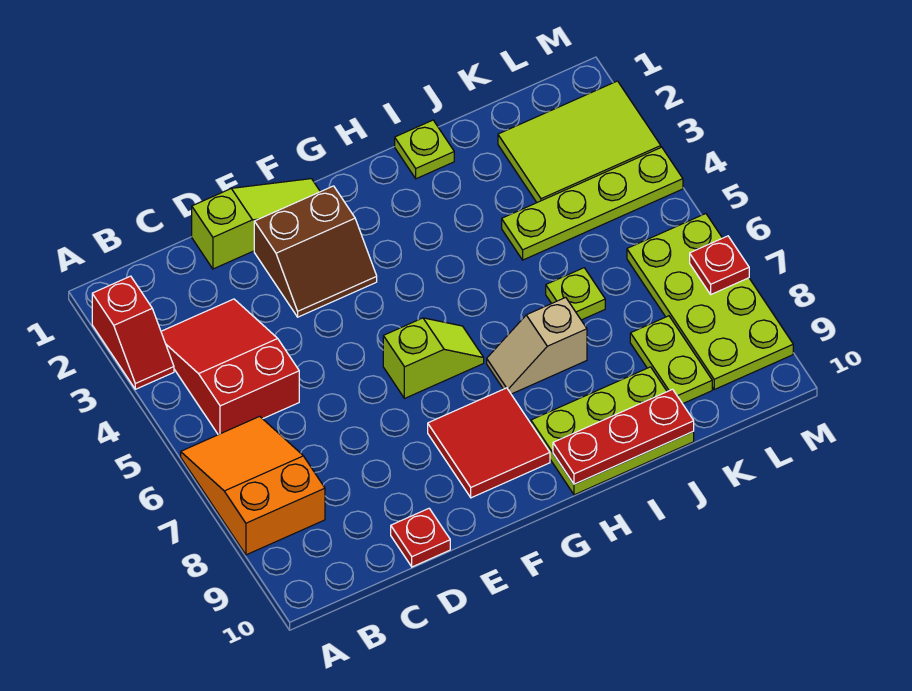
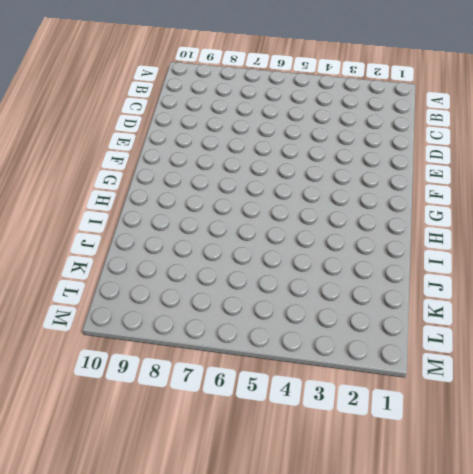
none -> red slope A2:A3 level 1 top 2
none -> orange slope A6:B8 level 1 top 8
none -> red slope B3:C5 level 1 top 5

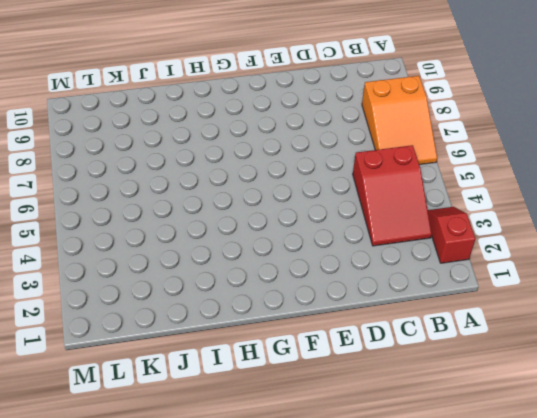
none -> lime slope D1:F1 level 1 top D
none -> red plate D10 level 1
none -> brown slope E2:F3 level 1 top 2

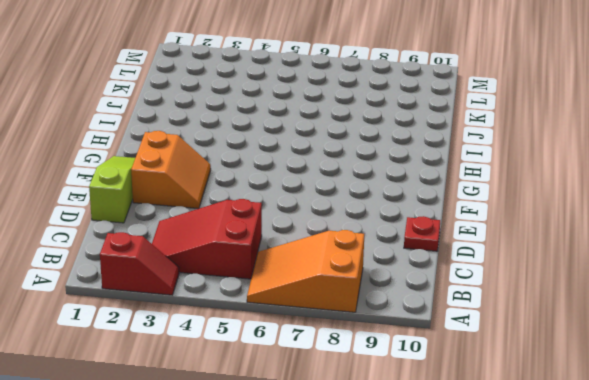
orange slope E2:F3 level 1 top 2 -> brown slope E2:F3 level 1 top 2
none -> lime slope F6:G6 level 1 top F
none -> red tile F8:G9 level 1
none -> tan slope H7:I7 level 1 top I

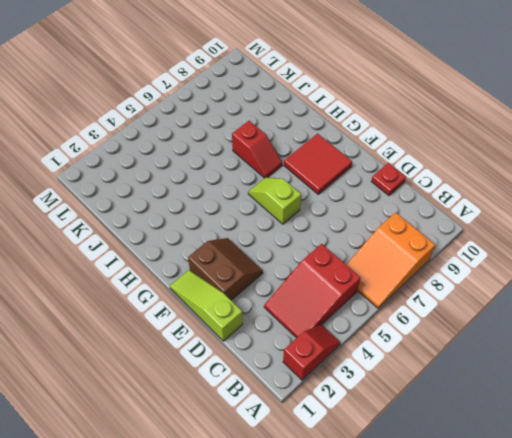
red slope H7:I7 level 1 top I -> tan slope H7:I7 level 1 top I
none -> lime plate H9:J10 level 1
none -> lime plate I1 level 1
none -> lime plate J4:M4 level 1

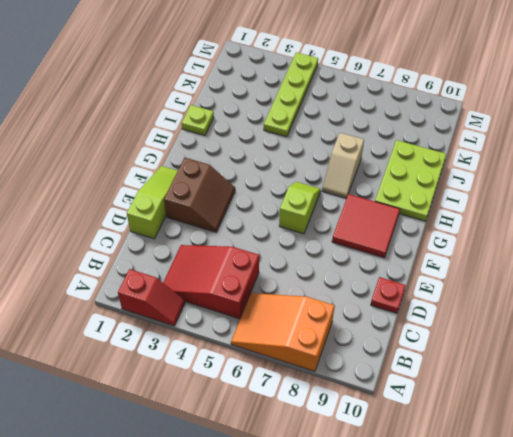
none -> lime plate J6 level 1
none -> lime tile K2:M3 level 1
none -> lime plate K8:K9 level 1

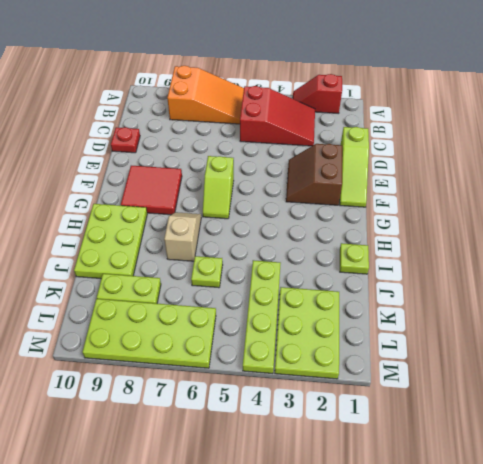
lime plate K2:M3 level 1 -> lime tile K2:M3 level 1
none -> red plate H10:J10 level 2
none -> red plate M7 level 2

